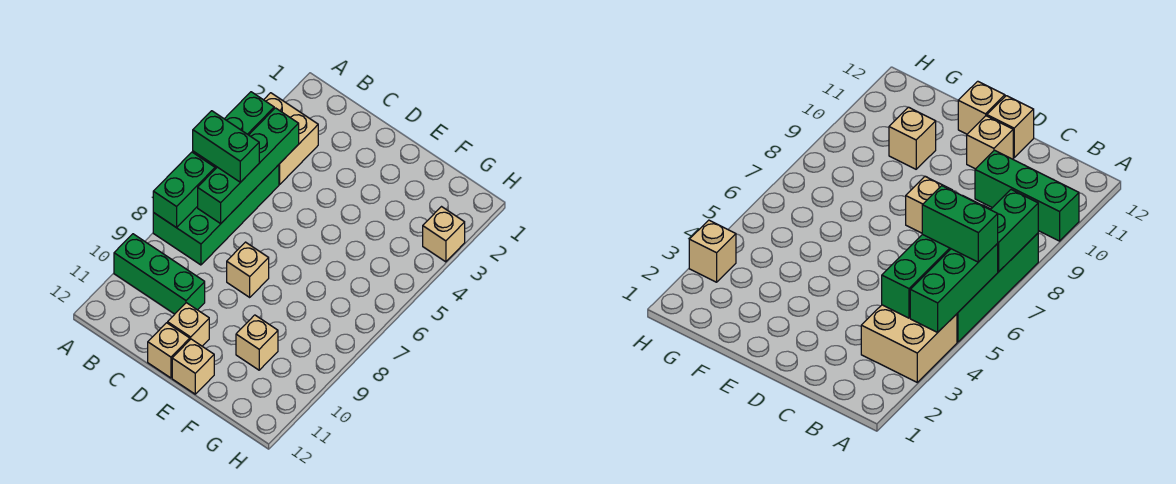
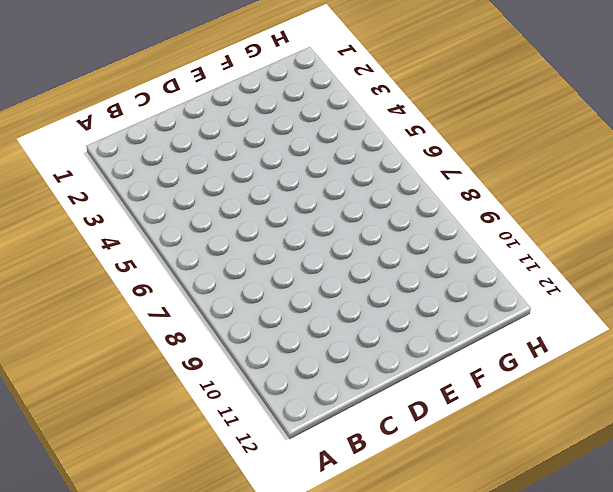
none -> tan brick A3:B4 level 1
none -> green brick A5:B8 level 1
none -> green brick A10:C10 level 1

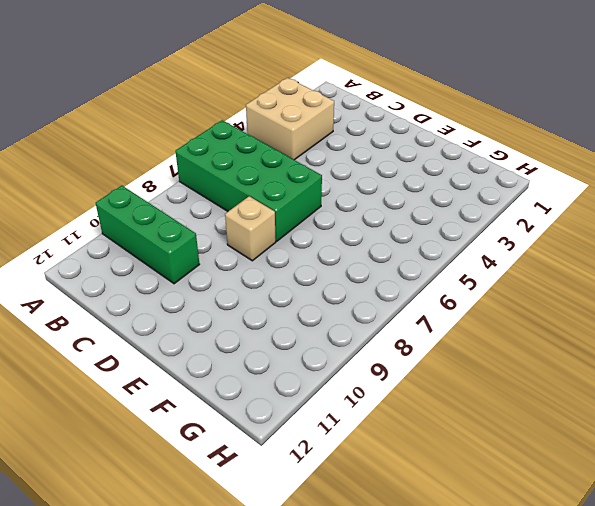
green brick A6:D7 level 1 -> green brick A5:B8 level 1
none -> tan brick D11 level 1
none -> tan brick D12 level 1
none -> tan brick E12 level 1

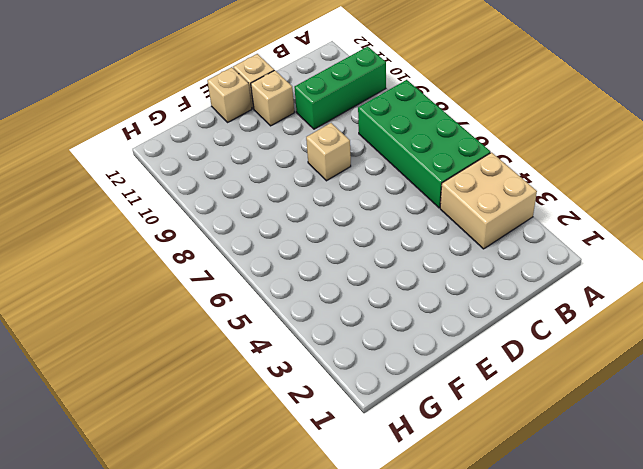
none -> tan brick F10 level 1
none -> tan brick H3 level 1
none -> green brick A4:A6 level 2

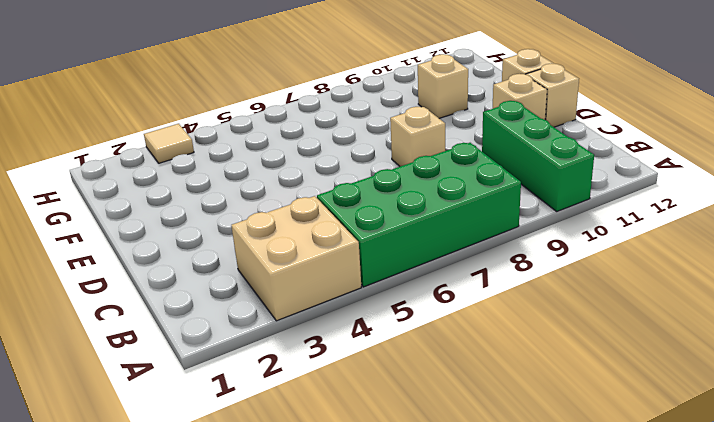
tan tile H3 level 1 -> tan brick H3 level 1
none -> green brick A4:A6 level 2
none -> green brick A7:A8 level 2
none -> green brick B4:B7 level 2

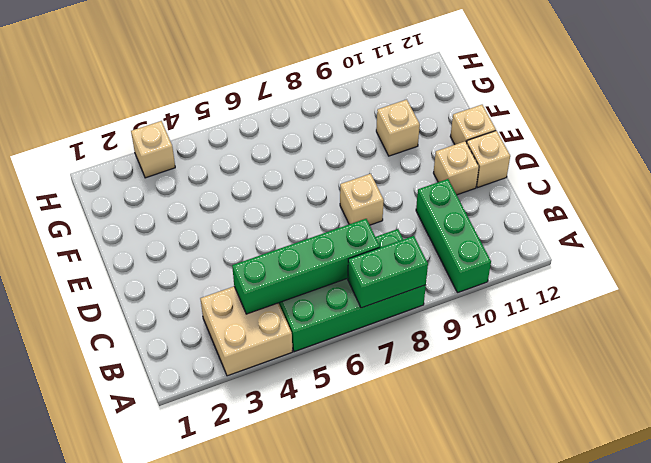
none -> green brick A4:A6 level 2
none -> green brick A6:B6 level 3

